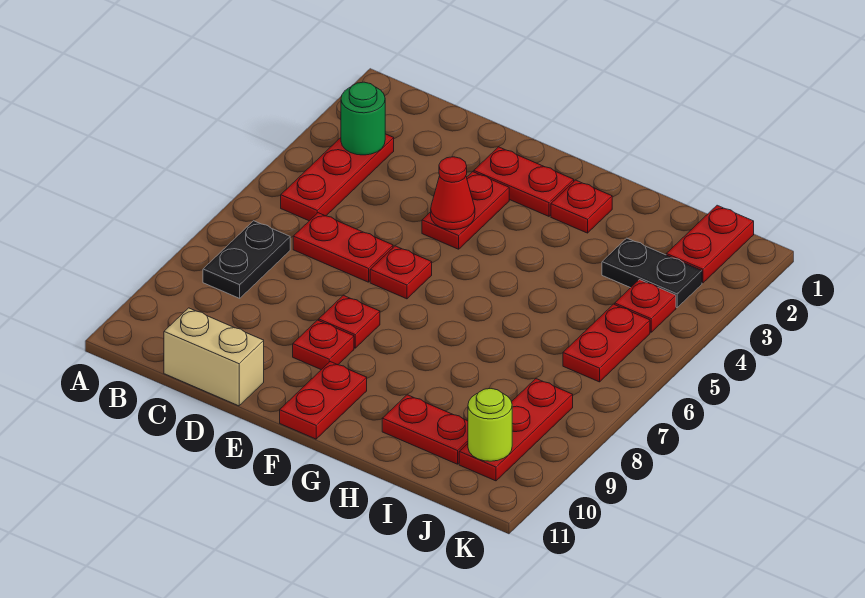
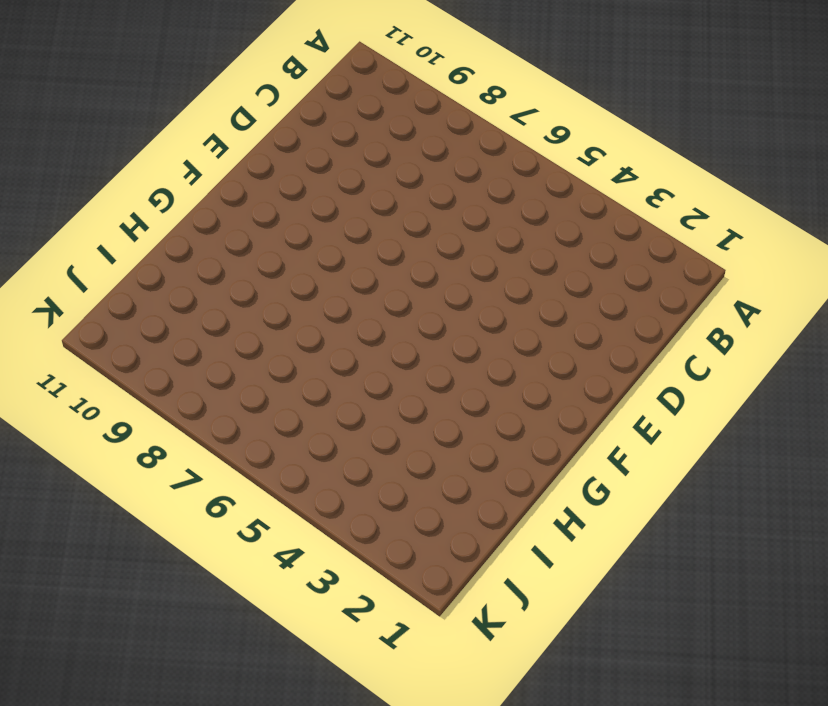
none -> red plate B3:B5 level 1
none -> black plate B7:B8 level 1
none -> red plate C6:D6 level 1

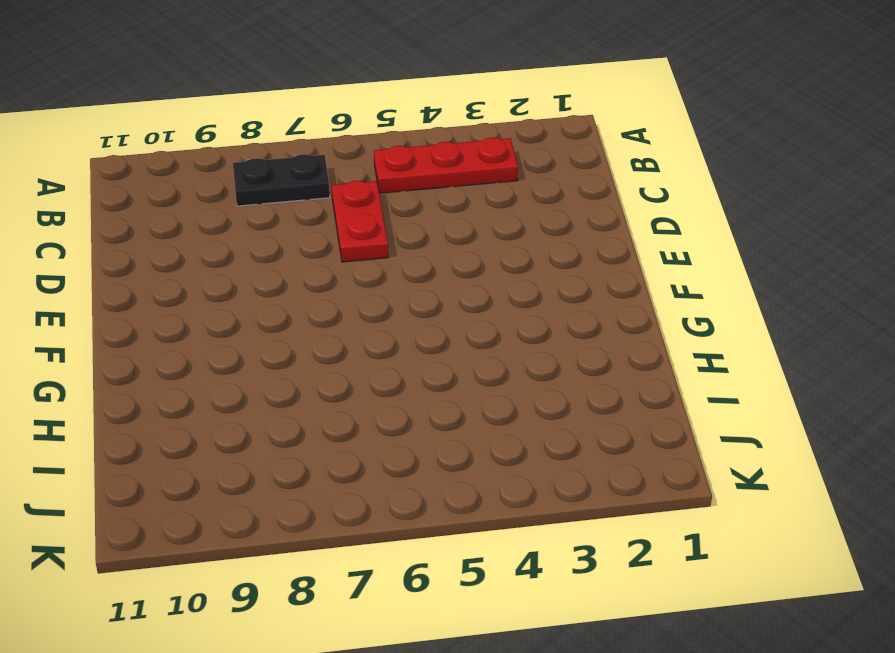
none -> tan brick C11:D11 level 1
none -> red plate E2:F2 level 1
none -> red plate E3:E4 level 1

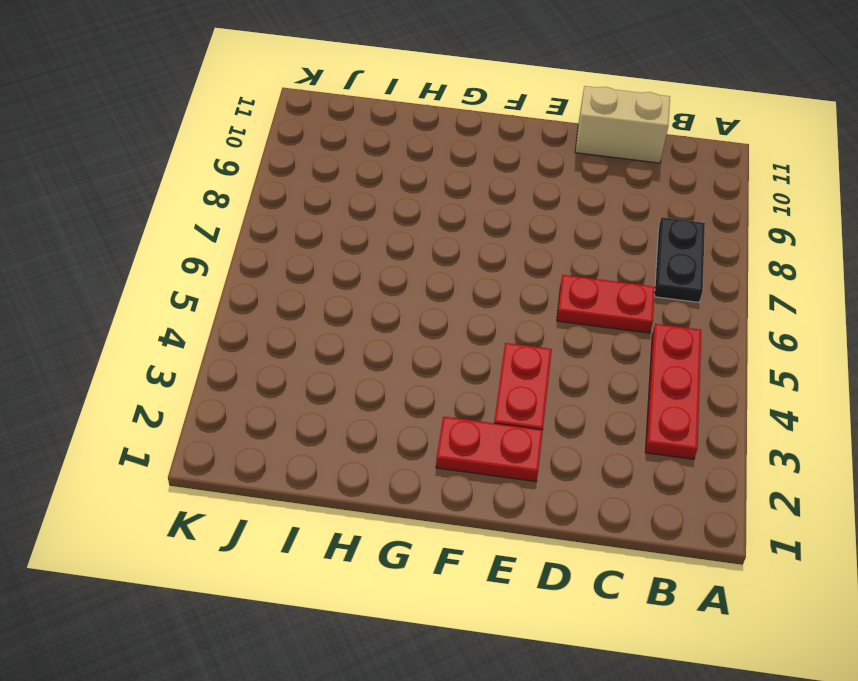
none -> red plate E6 level 1
none -> red plate E8 level 1
none -> red plate E9 level 1

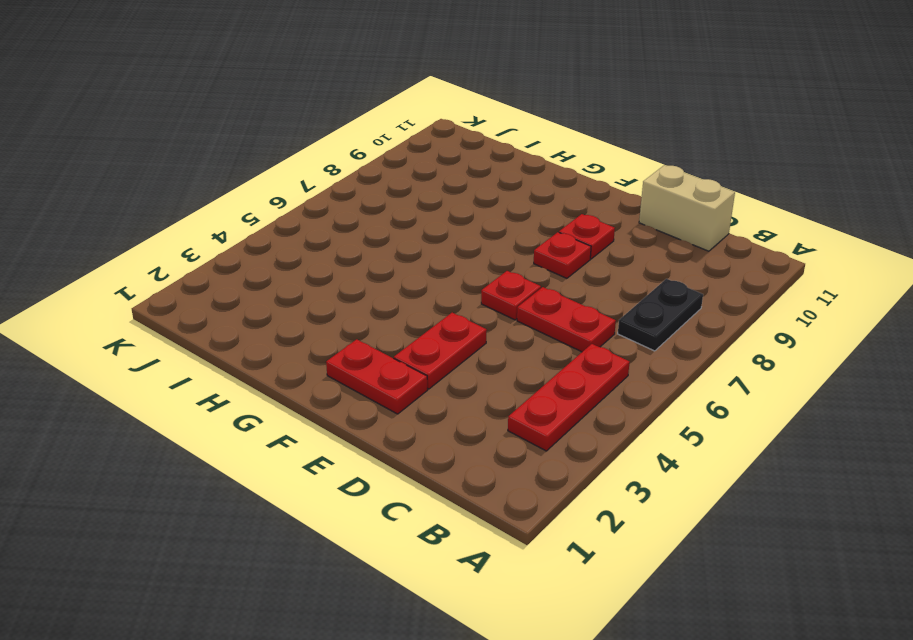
none -> red plate F10:F11 level 1
none -> red plate G2 level 1
none -> red plate H10:I10 level 1

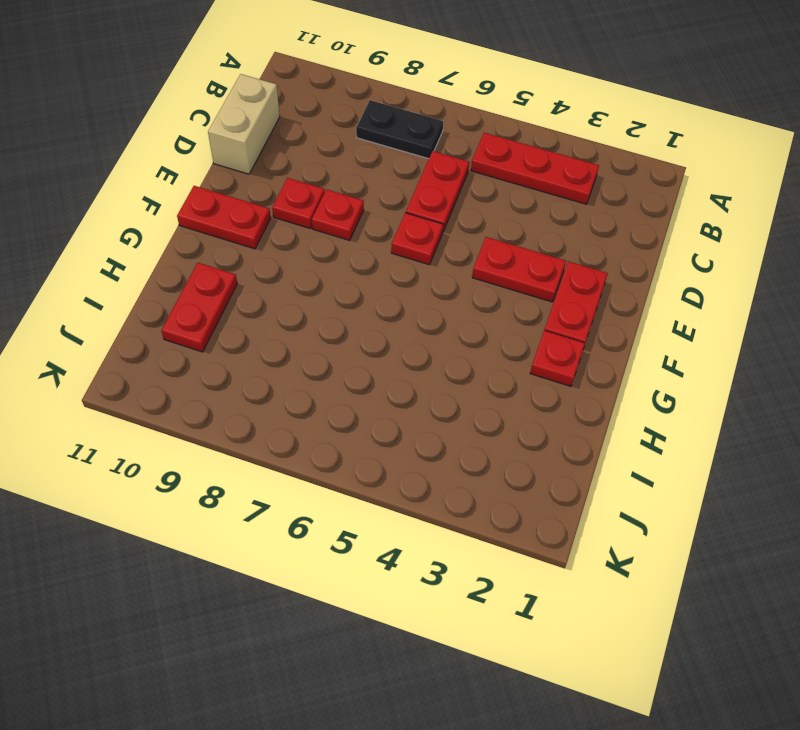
none -> black plate I3:J3 level 1
none -> red plate J1:J2 level 1
none -> red plate J4 level 1

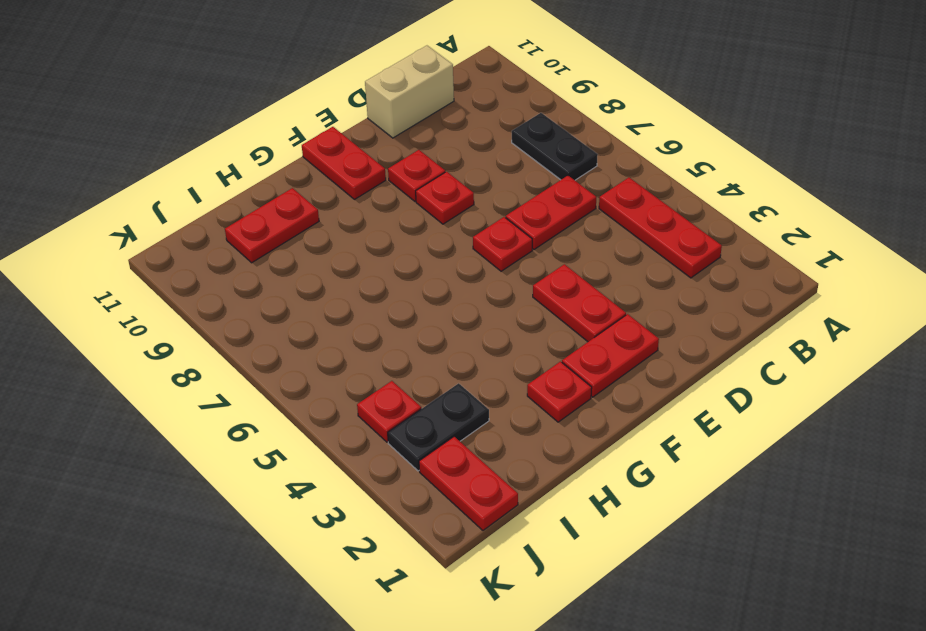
none -> red plate J5:J6 level 1
none -> red plate J8:J10 level 1
none -> green round brick B3 level 2

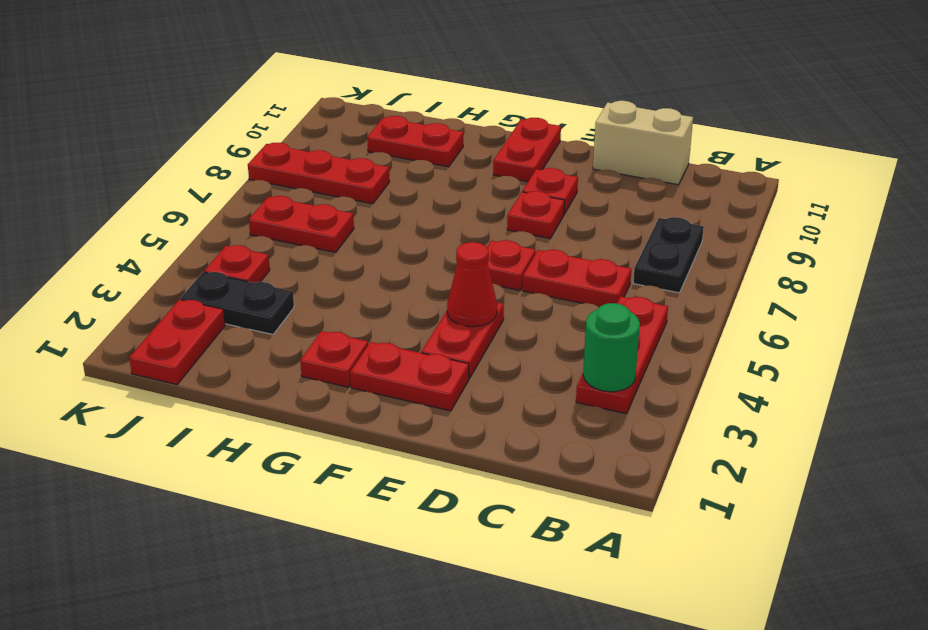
red plate I6:J6 level 1 -> red plate J5:J6 level 1
red plate I8:K8 level 1 -> red plate J8:J10 level 1
none -> lime round brick J10 level 2

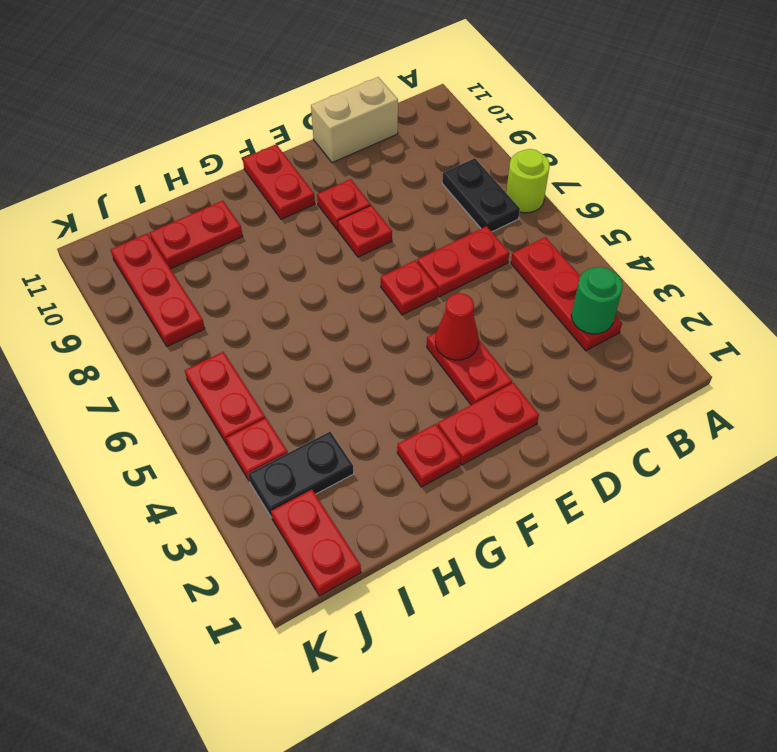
lime round brick A7 level 1 -> lime round brick J10 level 2

